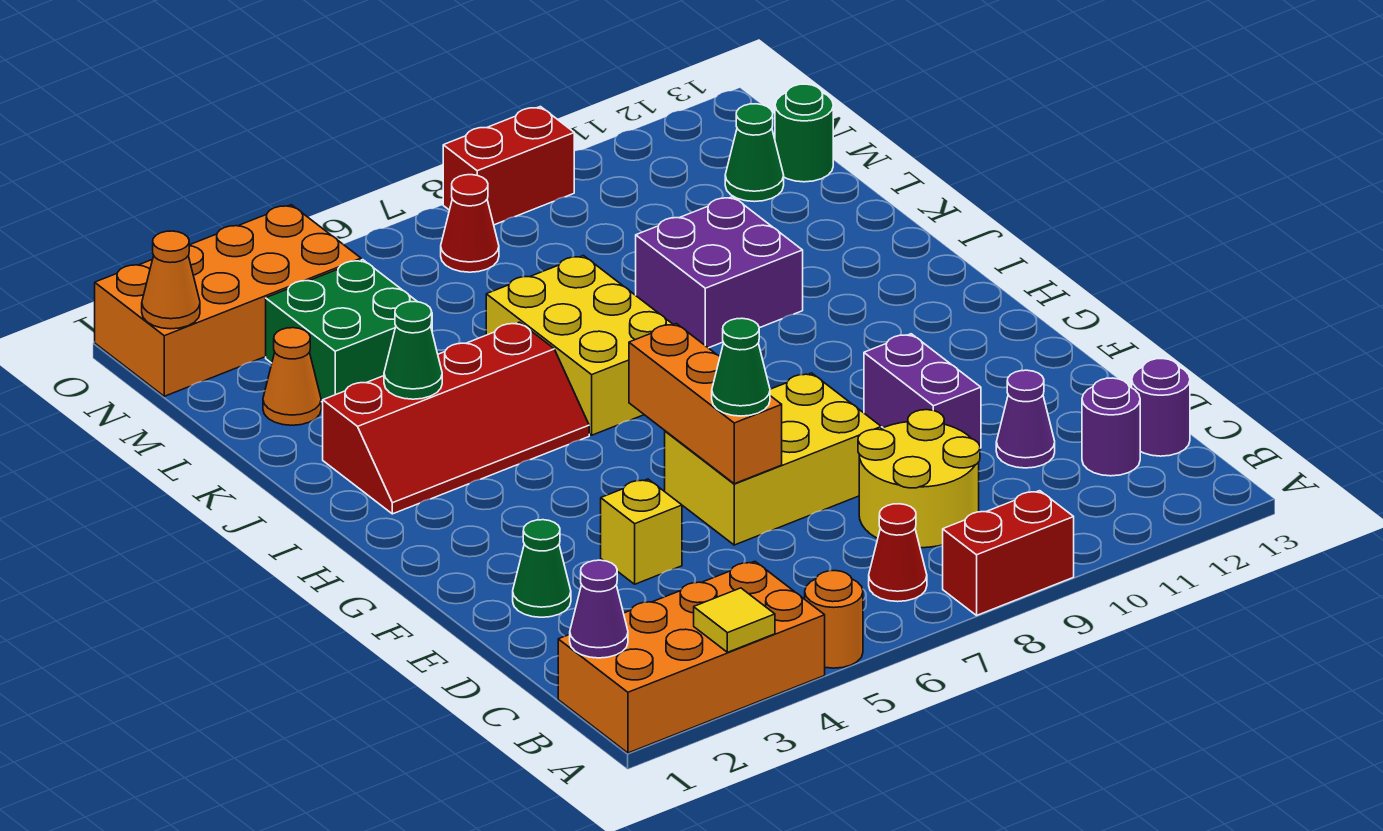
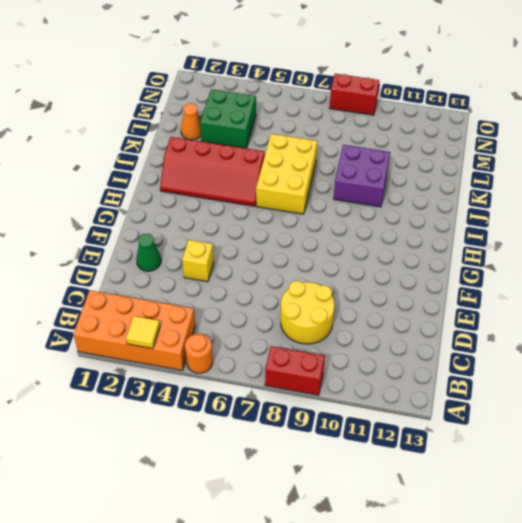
none -> red cone B7 level 1
none -> purple round brick C12 level 1
none -> purple round brick C13 level 1

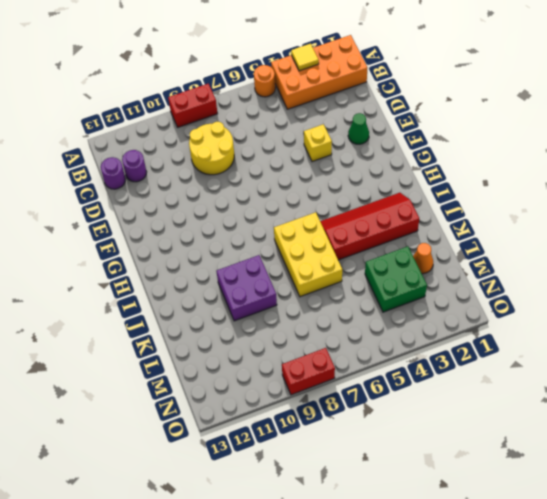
none -> red cone B7 level 1
none -> purple cone D11 level 1
none -> yellow brick E6:F8 level 1

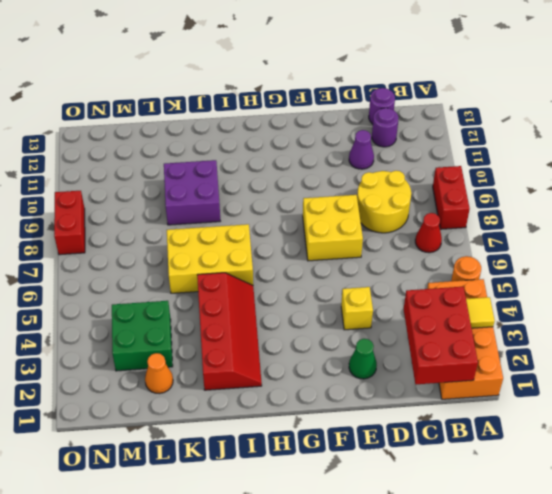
red brick B1:C3 level 2 -> purple cone B1 level 2
yellow brick E7:F8 level 1 -> yellow brick E6:F8 level 1
none -> purple brick E10:F10 level 1
none -> green cone M12 level 1
none -> green round brick M13 level 1

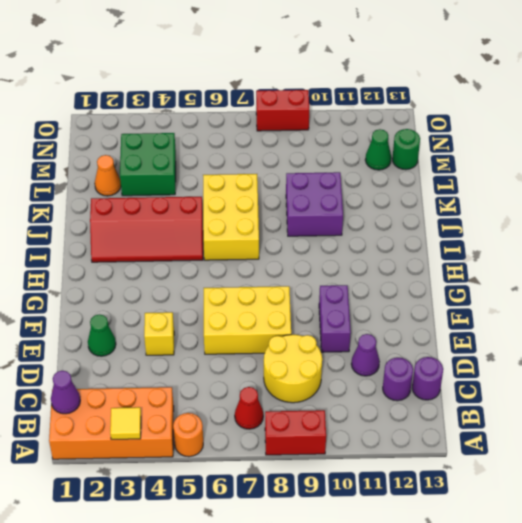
none -> orange brick N1:O4 level 1
none -> red cone N7 level 1
none -> orange brick E6:G6 level 2

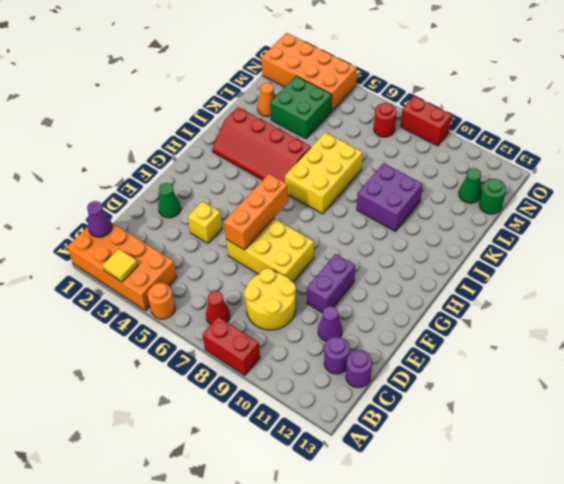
red round brick N7 level 1 -> red cone N7 level 1
none -> green cone J3 level 2
none -> orange cone N1 level 2
none -> green cone E6 level 3

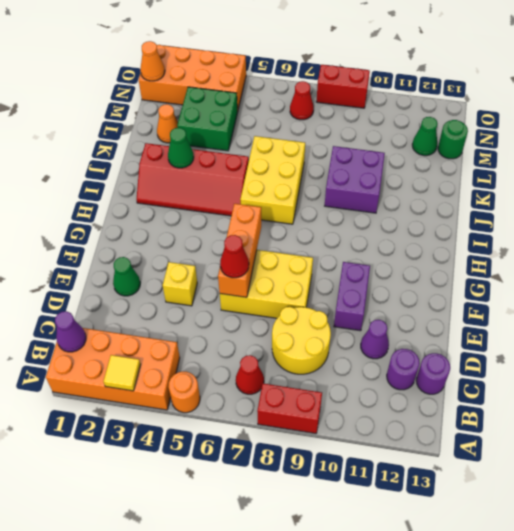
red cone E6 level 3 -> green cone E6 level 3

